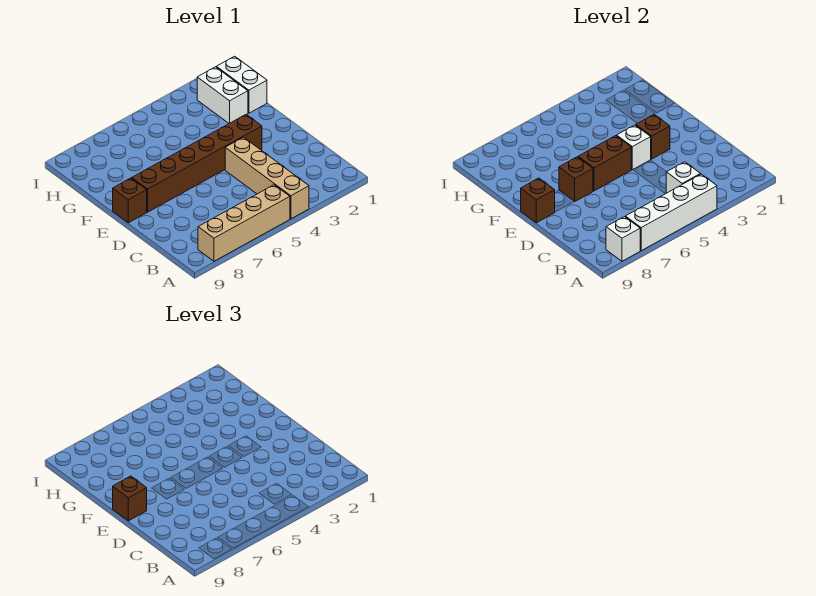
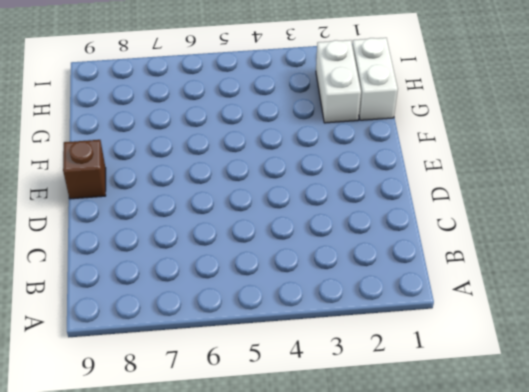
none -> tan brick A4:D4 level 1
none -> tan brick A5:A8 level 1
none -> brown brick E3:E8 level 1

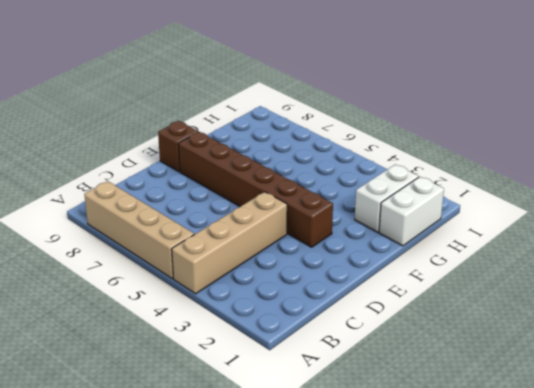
none -> white brick A4:A7 level 2
none -> white brick A8 level 2
none -> white brick B4 level 2

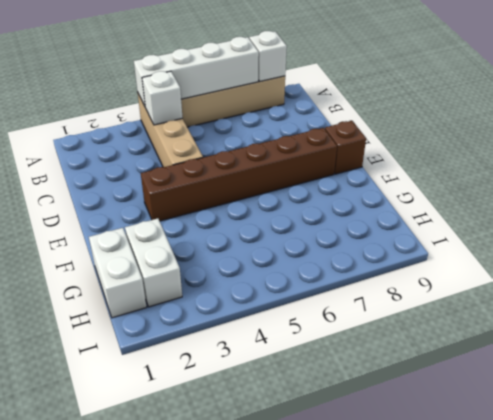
none -> brown brick E3 level 2
none -> white brick E4 level 2
none -> brown brick E5:E6 level 2

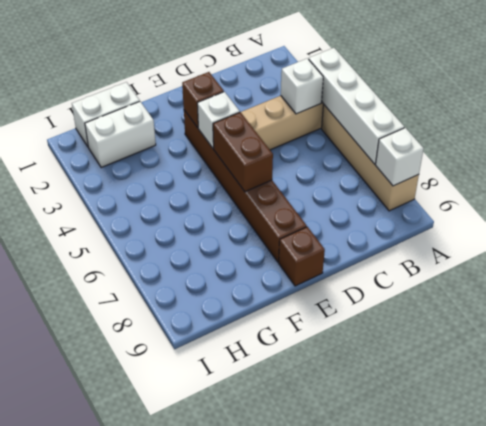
none -> brown brick E7 level 2
none -> brown brick E9 level 2
none -> brown brick E9 level 3

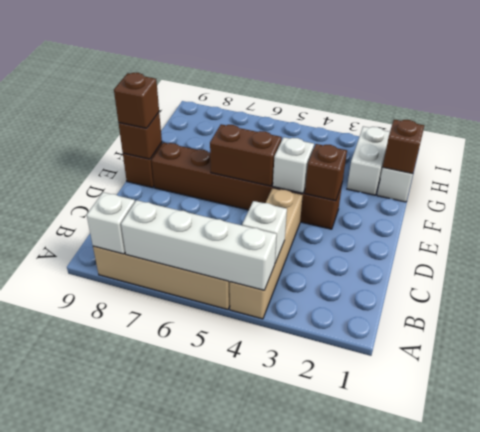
brown brick G1 level 2 -> brown brick E7 level 2

